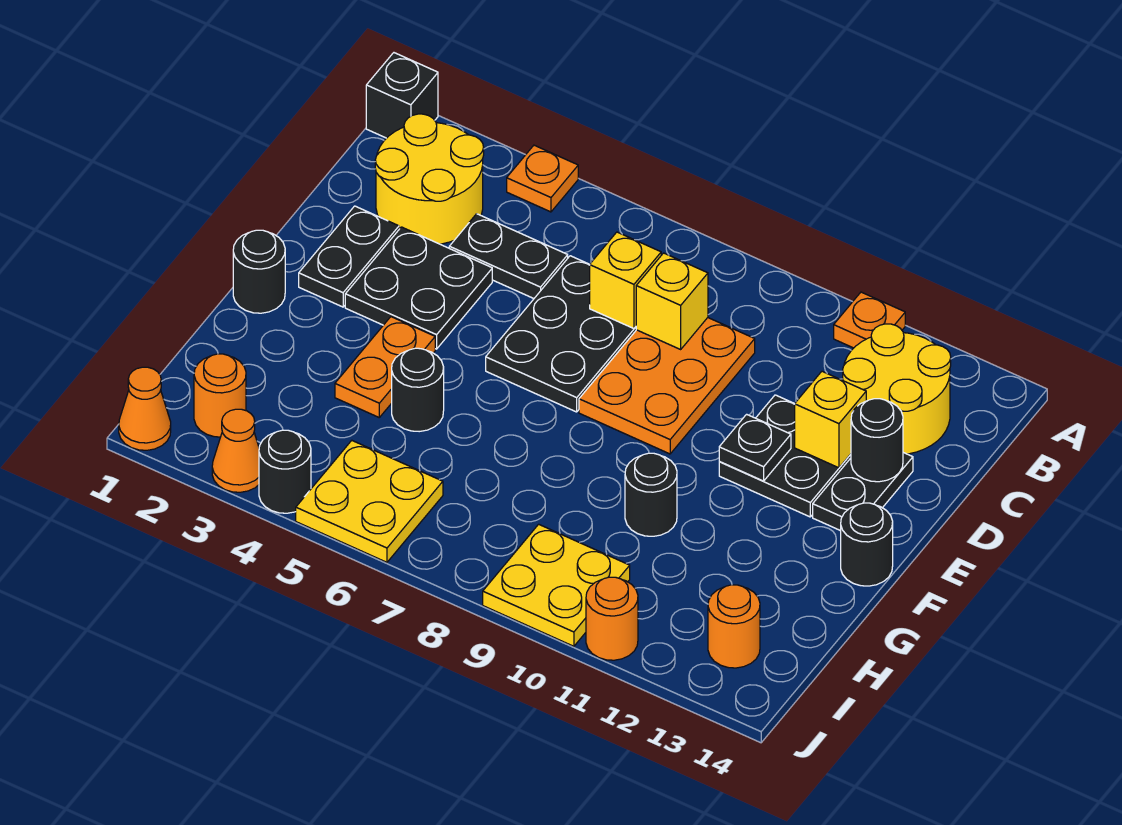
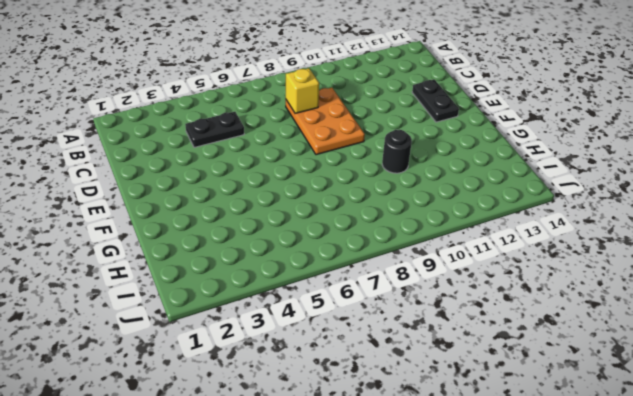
none -> black brick A1 level 1
none -> orange plate A4 level 1
none -> orange plate A11 level 1
none -> yellow round brick B2:C3 level 1

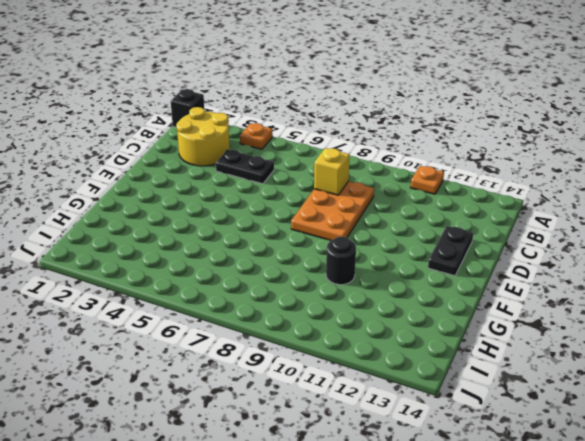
none -> yellow round brick B12:C13 level 1
none -> black plate C6:E7 level 1
none -> black plate D2:E2 level 1
none -> black plate D3:E4 level 1

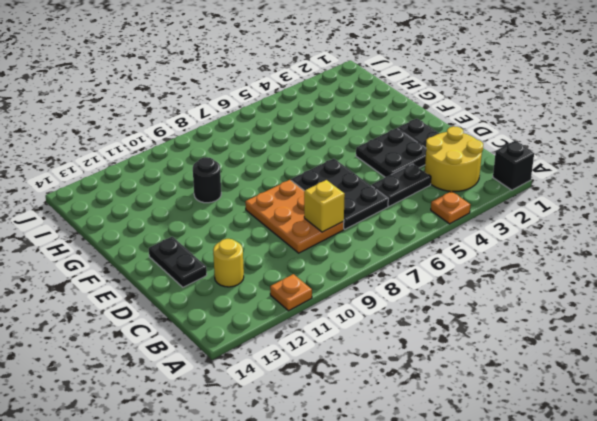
yellow round brick C12 level 1 -> yellow round brick B12:C13 level 1
none -> black plate D11:E12 level 1
none -> black round brick F1 level 1
none -> orange plate F4:G4 level 1
none -> black round brick F14 level 1

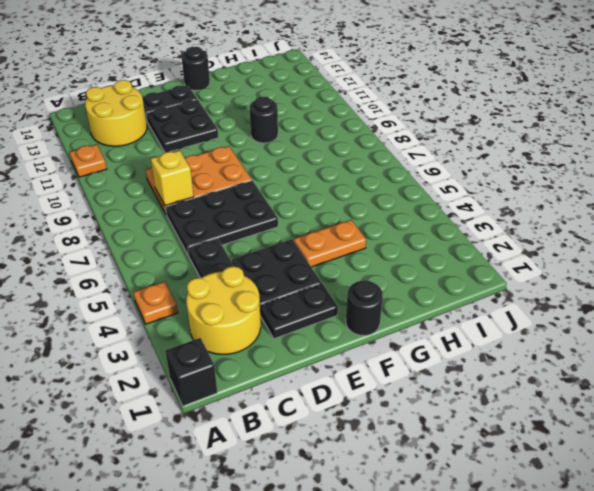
none -> black round brick G5 level 1
none -> orange round brick I2 level 1
none -> yellow plate I5:J6 level 1
none -> yellow plate I9:J10 level 1

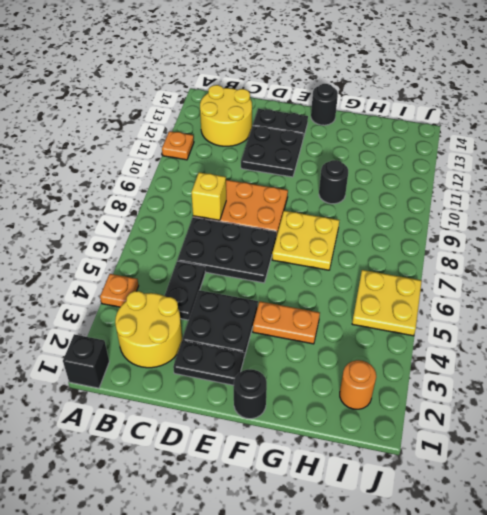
yellow plate F7:G8 level 1 -> yellow plate I9:J10 level 1
none -> black round brick G5 level 1
none -> orange round brick I13 level 1
none -> orange cone J1 level 1
none -> orange cone J3 level 1

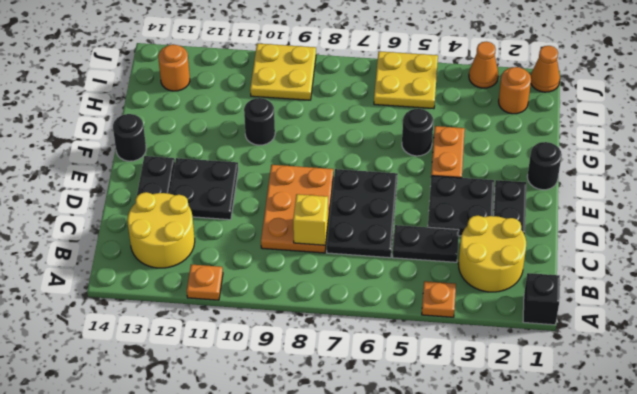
none -> black round brick J4 level 1
none -> orange round brick J11 level 1
none -> yellow brick C7 level 2
none -> yellow brick D12 level 2

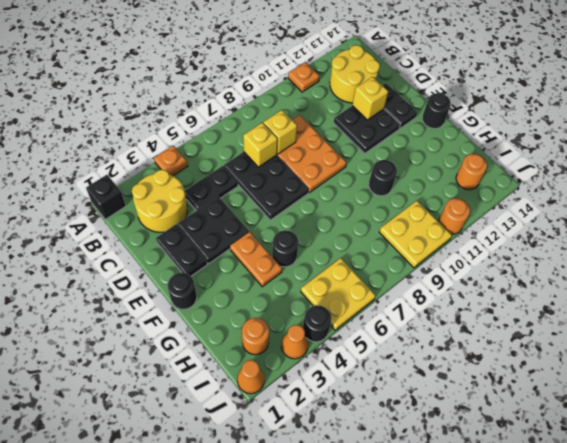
none -> black round brick D13 level 2
none -> black plate E11 level 2

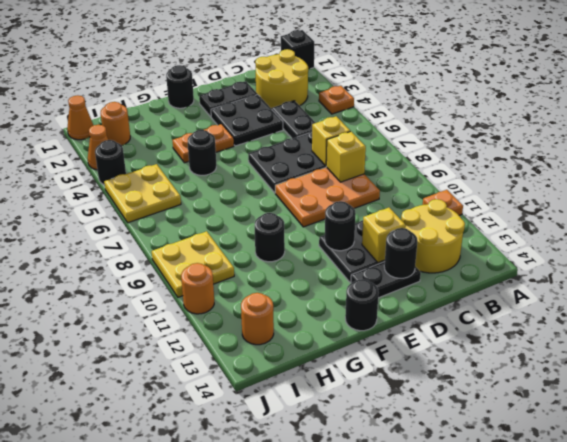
black round brick E11 level 2 -> black plate E11 level 2

